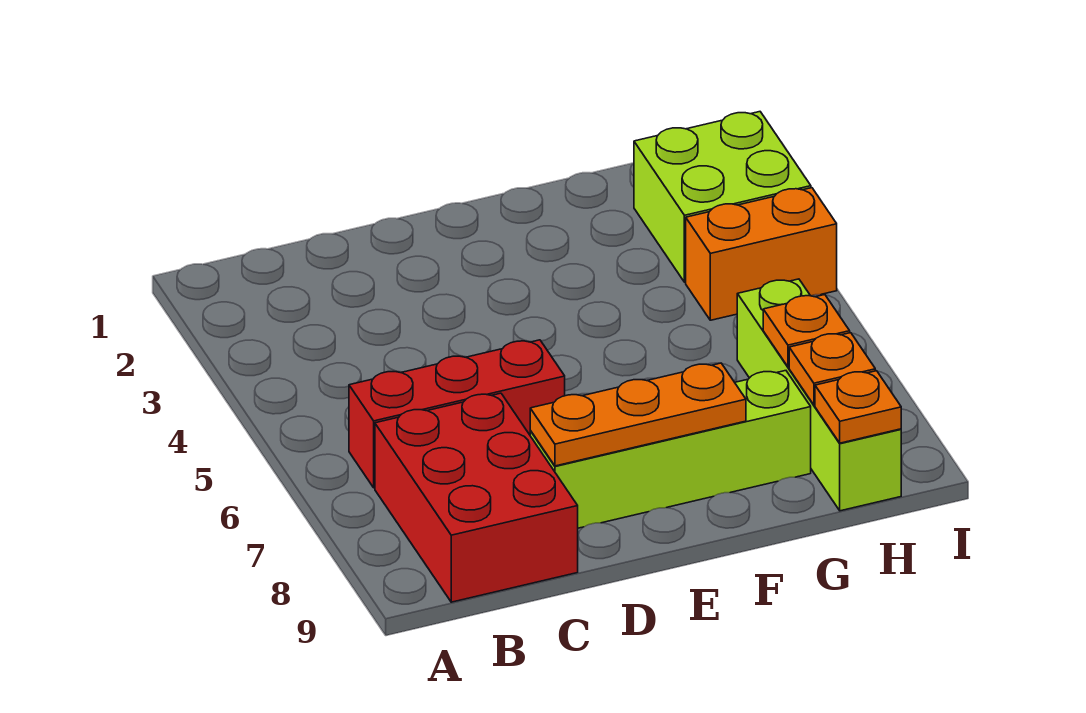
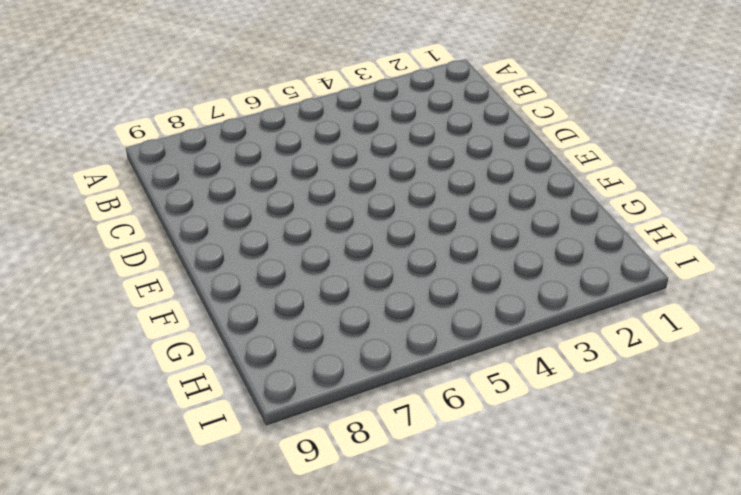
none -> red brick B6:D6 level 1
none -> red brick B7:C9 level 1

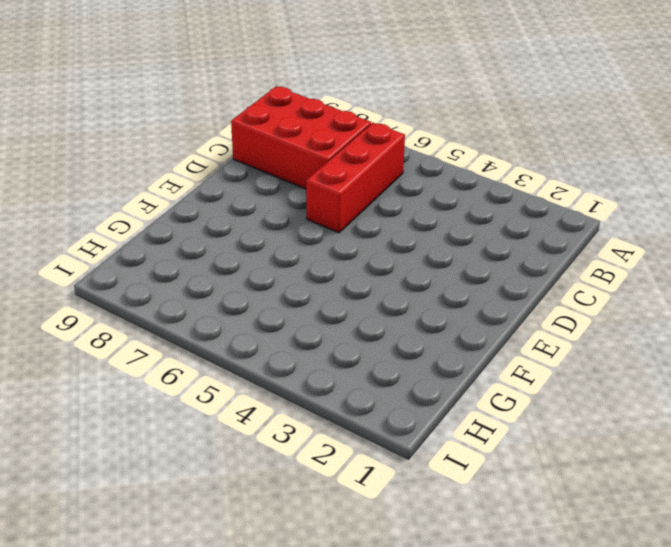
none -> lime brick D8:G8 level 1
none -> lime brick H2:I3 level 1

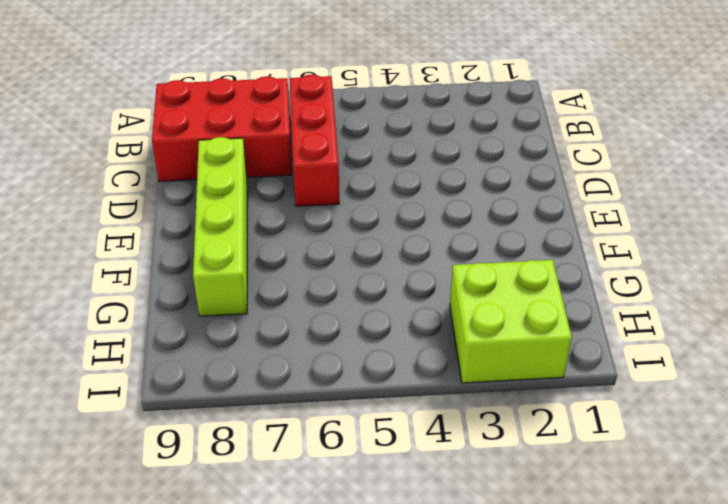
none -> orange brick H4:I4 level 1
none -> lime brick H6:H9 level 1

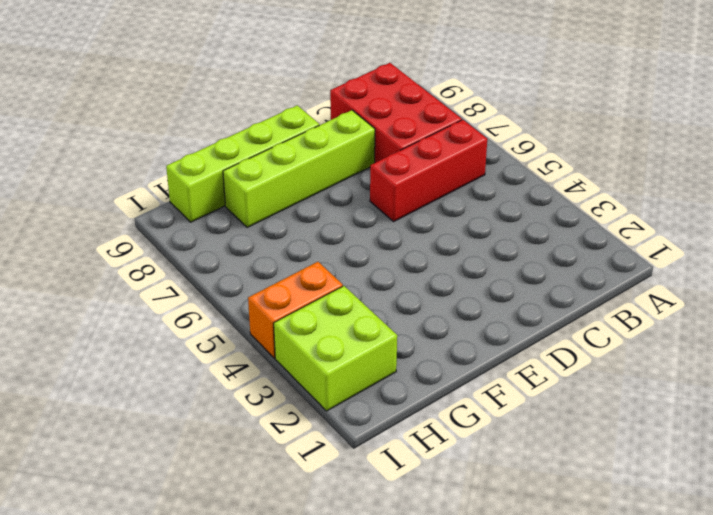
lime brick E9:H9 level 1 -> lime brick H6:H9 level 1
none -> orange plate D8:F8 level 2
none -> orange plate H7 level 2

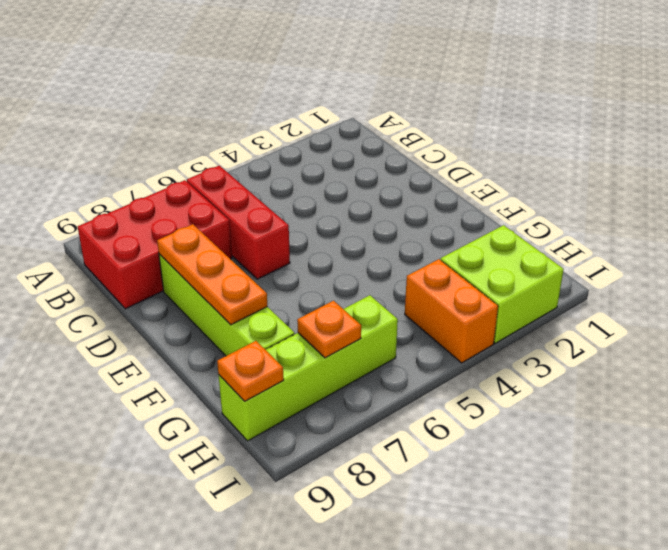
none -> orange plate H8 level 2

